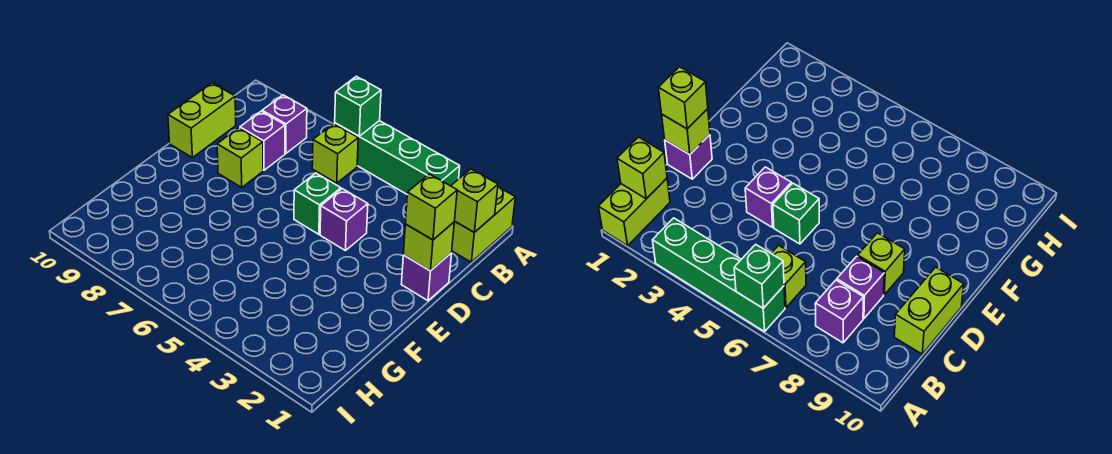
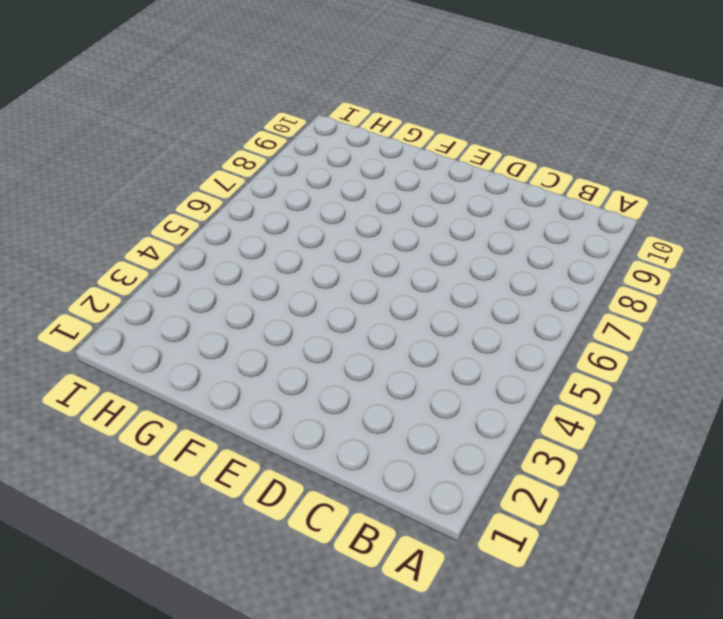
none -> lime brick A1:B1 level 1
none -> green brick A3:A6 level 1
none -> lime brick B6 level 1

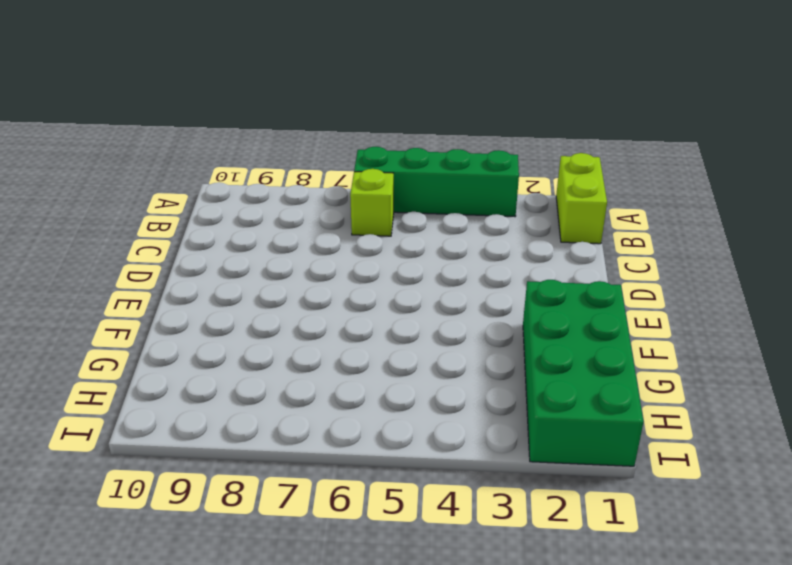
green brick F1:I2 level 1 -> none
none -> purple brick B8 level 1
none -> purple brick C8 level 1
none -> lime brick C10:D10 level 1

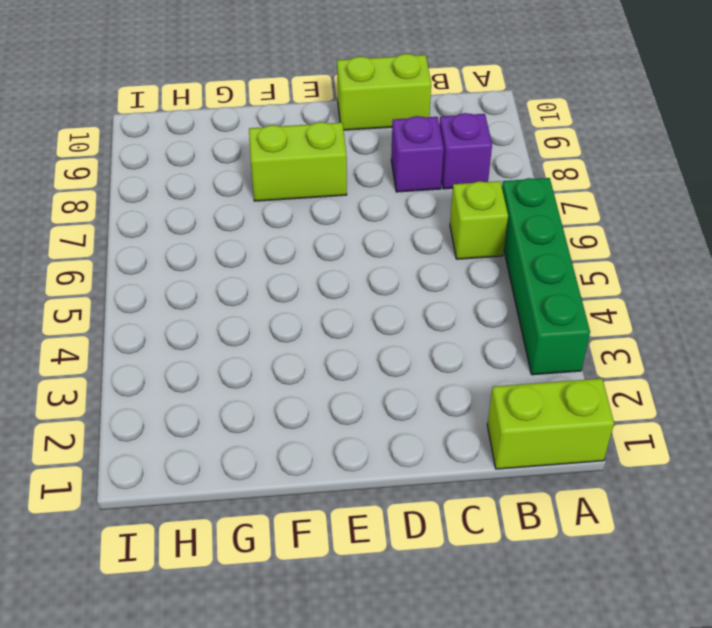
lime brick E8:F8 level 1 -> none
none -> purple brick D1 level 1
none -> purple brick D4 level 1
none -> green brick D5 level 1

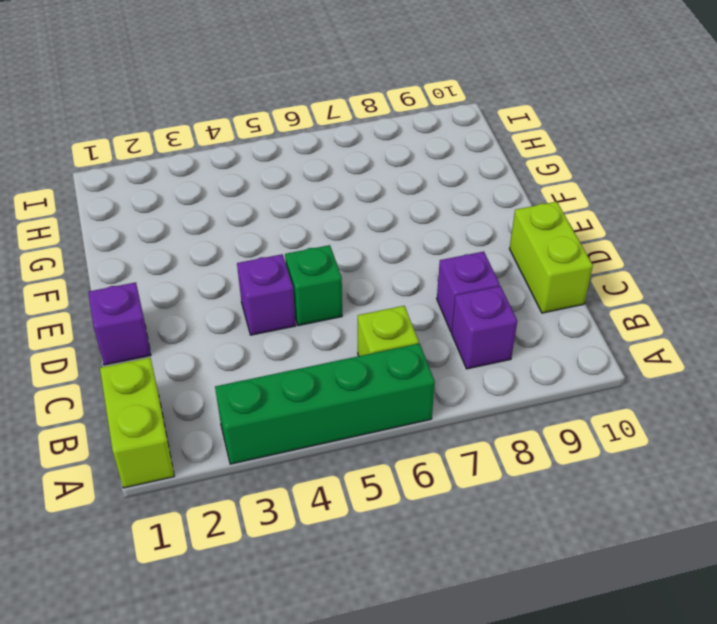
none -> lime brick D8 level 1
none -> green brick A6 level 2
none -> lime brick B1 level 2

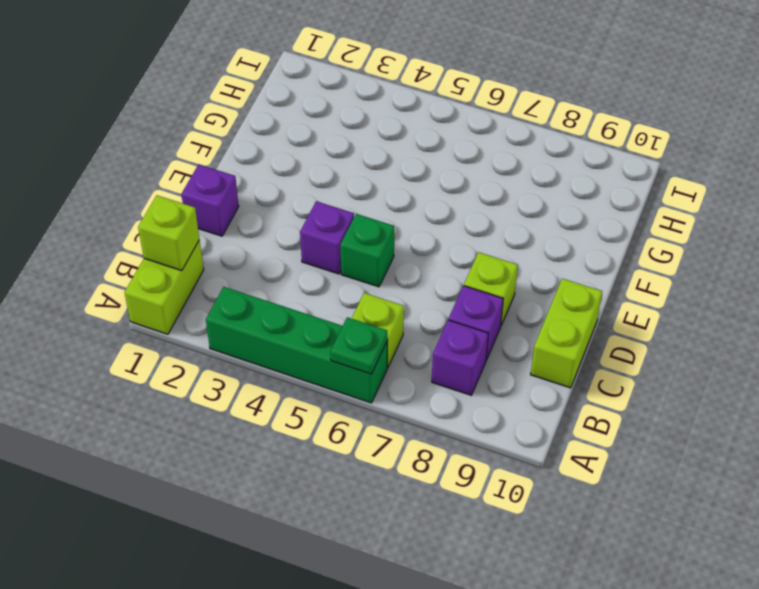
green plate A6 level 2 -> green brick A6 level 2
none -> lime brick D1 level 2
none -> lime brick D1 level 3

